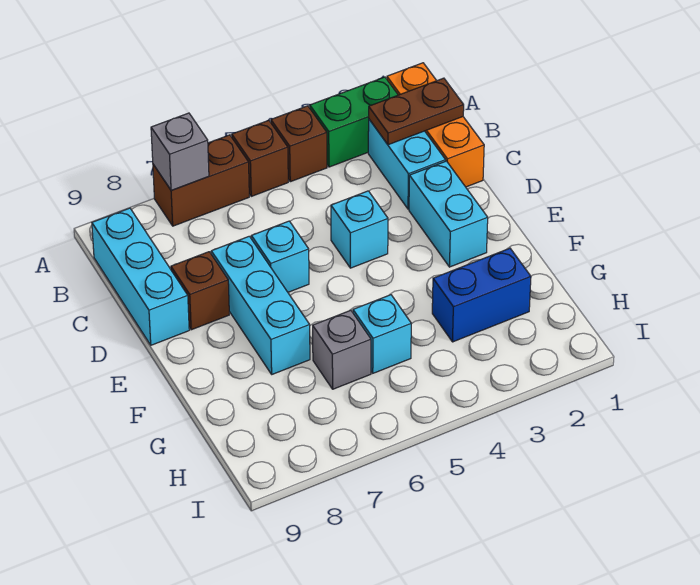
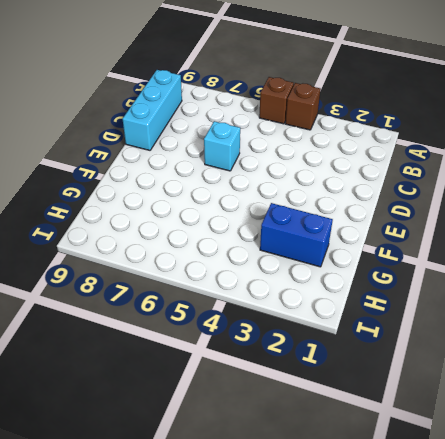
none -> orange brick A1:C1 level 1
none -> green brick A2:A3 level 1
none -> brown brick A6:A7 level 1

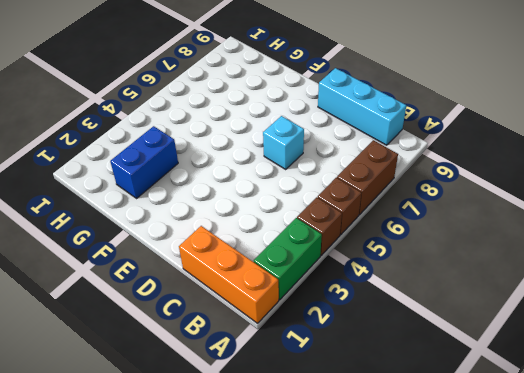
none -> cyan brick B2:C2 level 1
none -> cyan brick D2:E2 level 1
none -> cyan brick D4 level 1

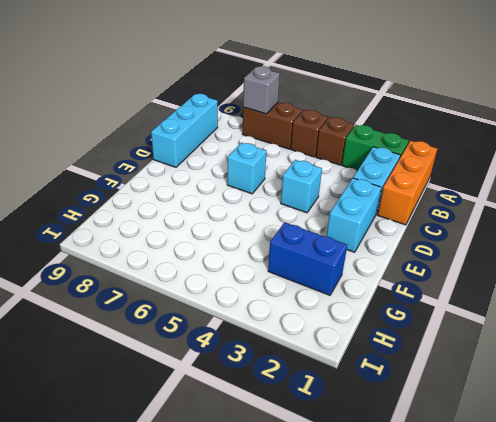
none -> cyan brick D7:F7 level 1
none -> brown brick D8 level 1
none -> cyan brick G5 level 1

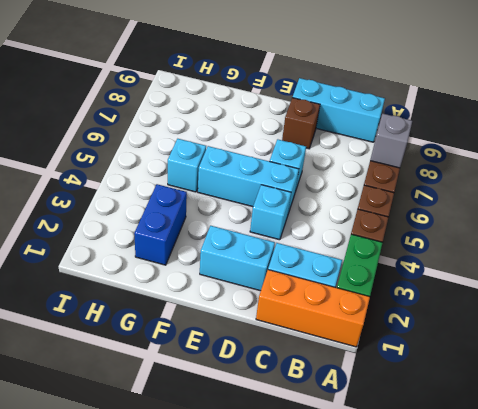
cyan brick D5:F5 level 1 -> cyan brick D7:F7 level 1
none -> grey brick G6 level 1
none -> brown plate B1:B2 level 2

